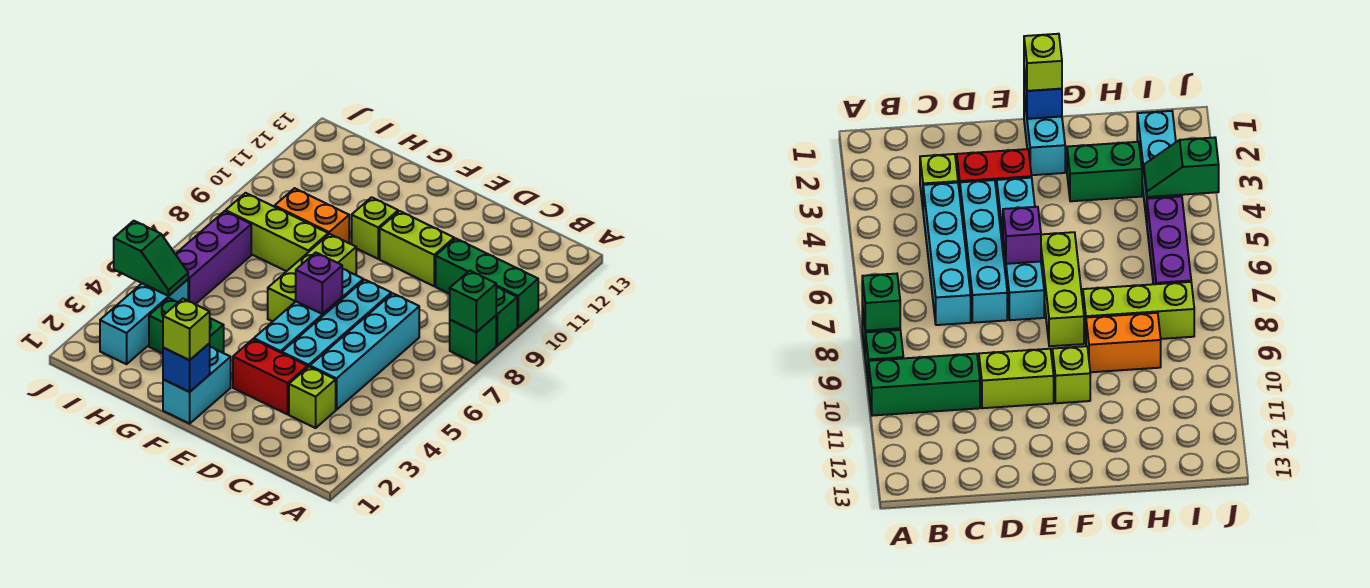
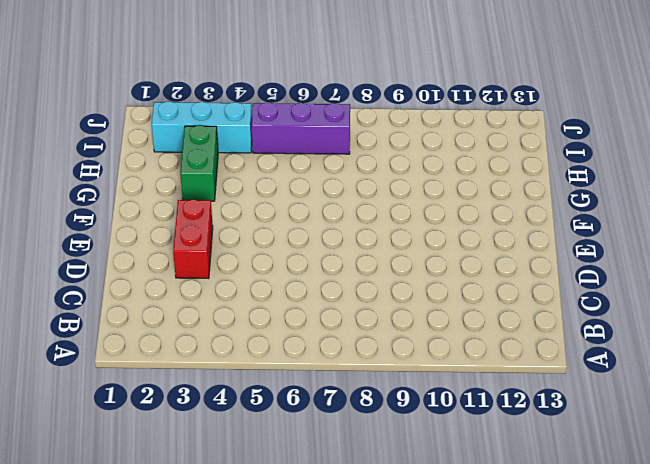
none -> green brick A8 level 1
none -> green brick A9 level 1
none -> green brick A10:C10 level 1

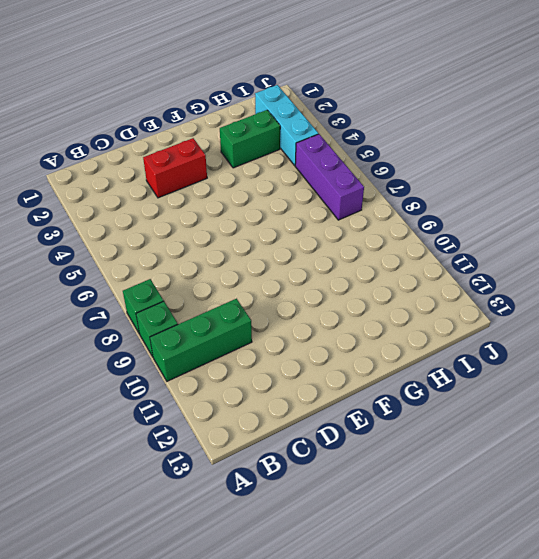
none -> lime brick C3 level 1
none -> cyan brick C4:C7 level 1
none -> cyan brick D4:D7 level 1

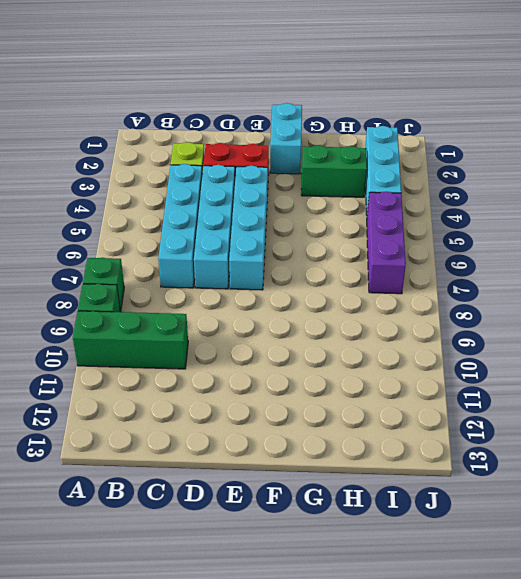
none -> lime brick D10:E10 level 1
none -> lime brick F6:F8 level 1
none -> lime brick F10 level 1

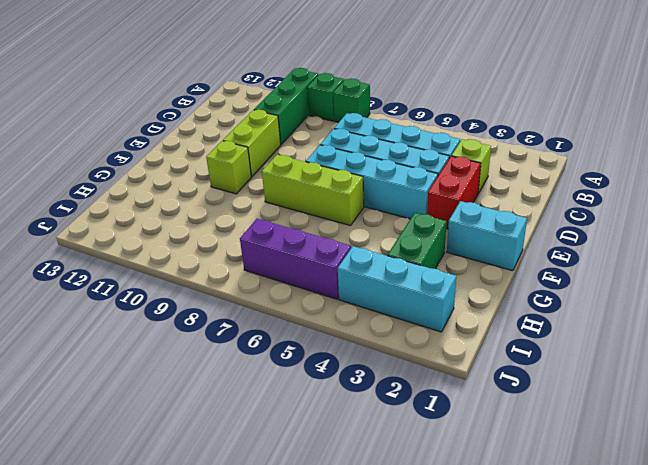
none -> lime brick G8:I8 level 1
none -> orange brick G9:H9 level 1
none -> green brick A8 level 2

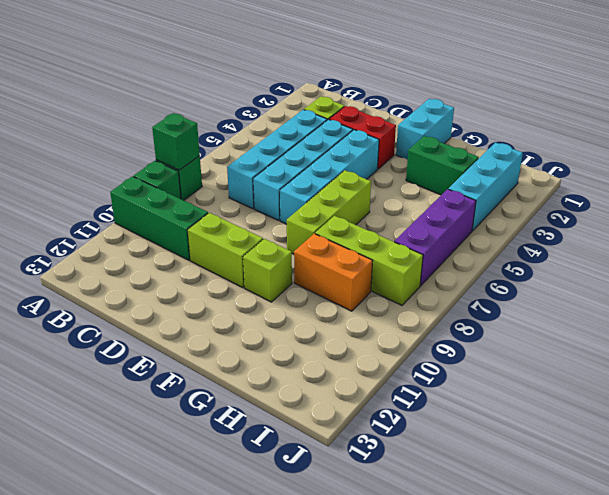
none -> purple brick E6 level 2
none -> blue brick F1 level 2
none -> green slope I4:J4 level 2 top J

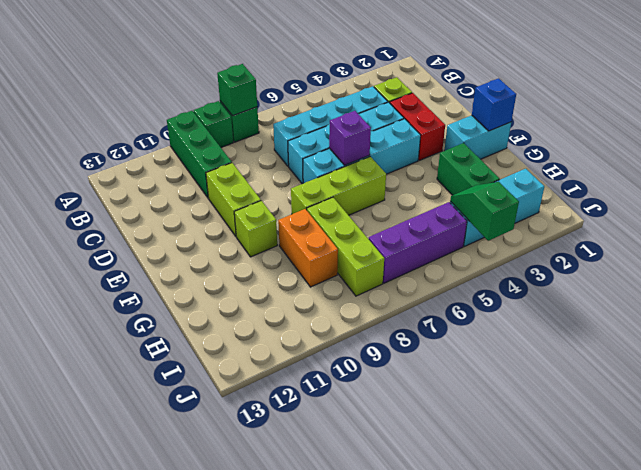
none -> lime brick F1 level 3

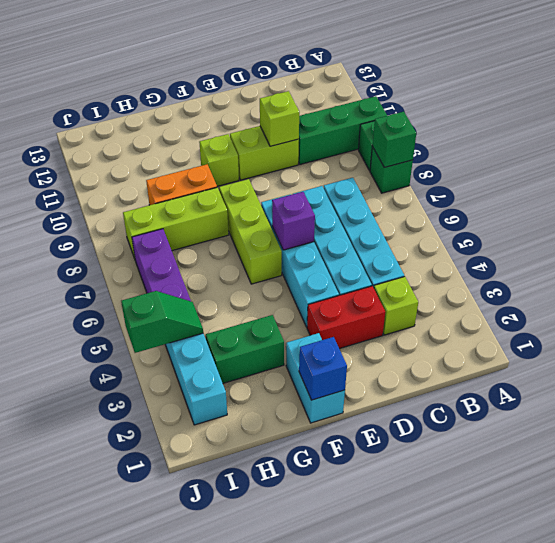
lime brick D10 level 2 -> lime brick F1 level 3

